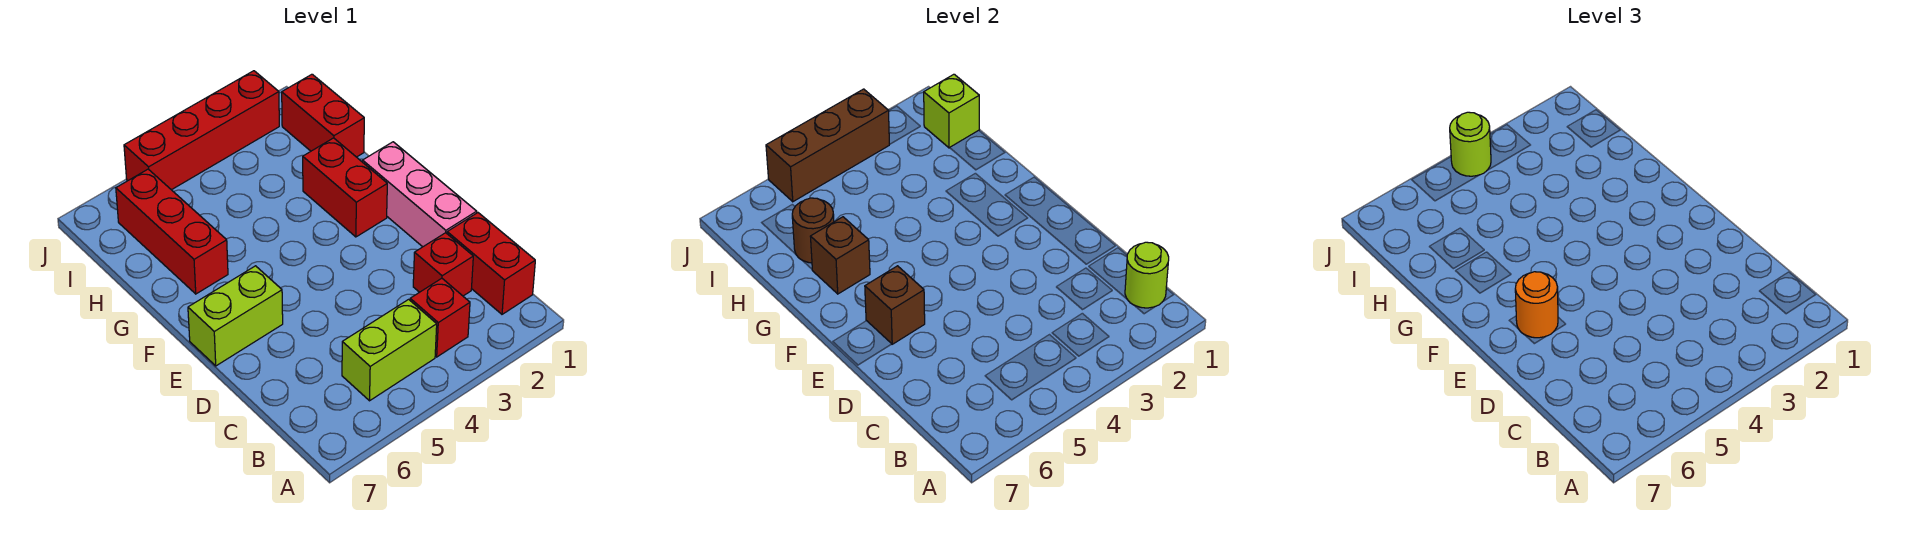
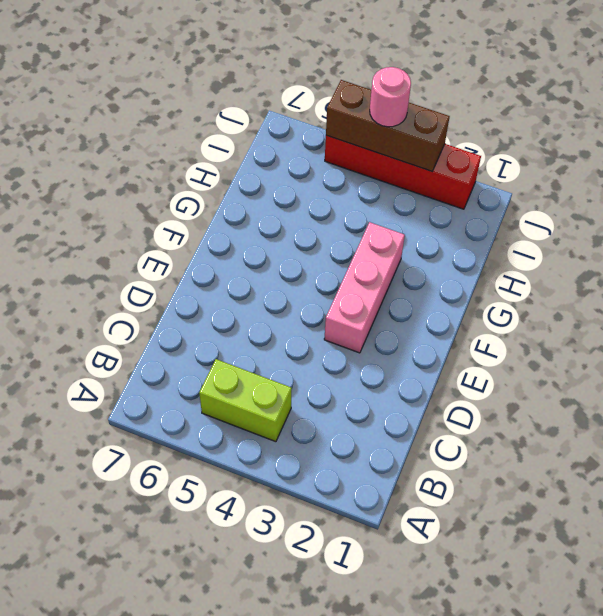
pink brick E3:G3 level 1 -> pink brick D1:F1 level 1
pink round brick J4 level 3 -> lime round brick J4 level 3
none -> red brick B1:C1 level 1
none -> red brick B3 level 1
none -> red brick C2 level 1

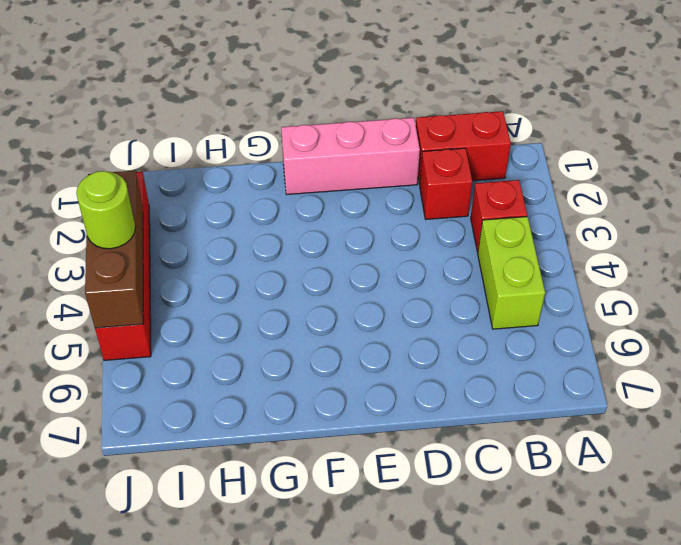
none -> lime brick E6:E7 level 1
none -> red brick F2:G2 level 1
none -> red brick G6:I6 level 1

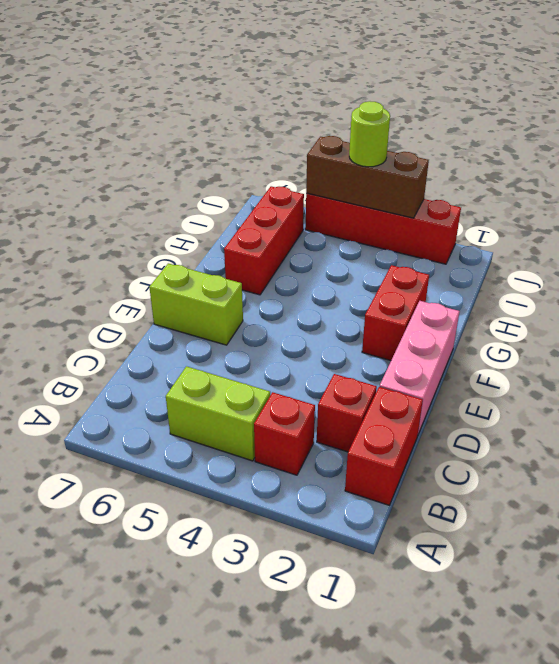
none -> red brick H1:I1 level 1
none -> lime round brick B1 level 2
none -> brown brick E6 level 2

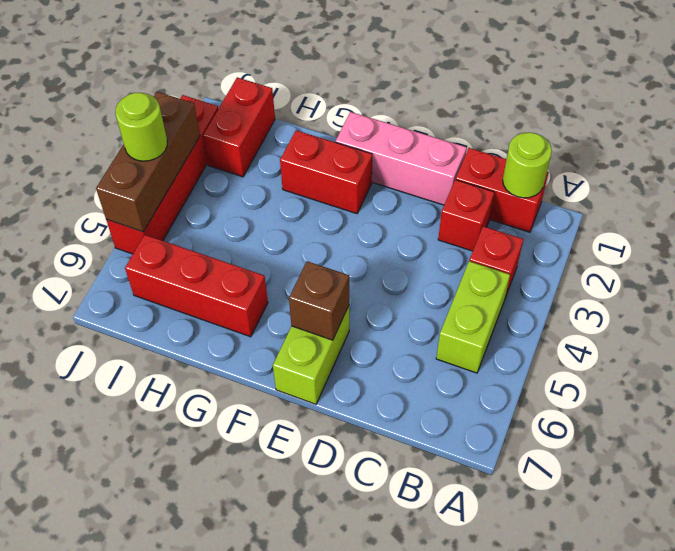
red brick I1:I2 level 1 -> red brick H1:I1 level 1
none -> brown brick G6 level 2
none -> brown round brick H6 level 2
none -> lime brick I1 level 2

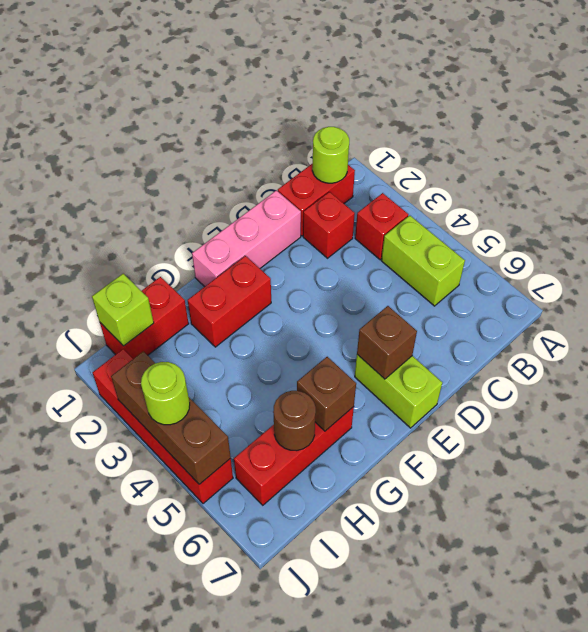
none -> orange round brick E6 level 3

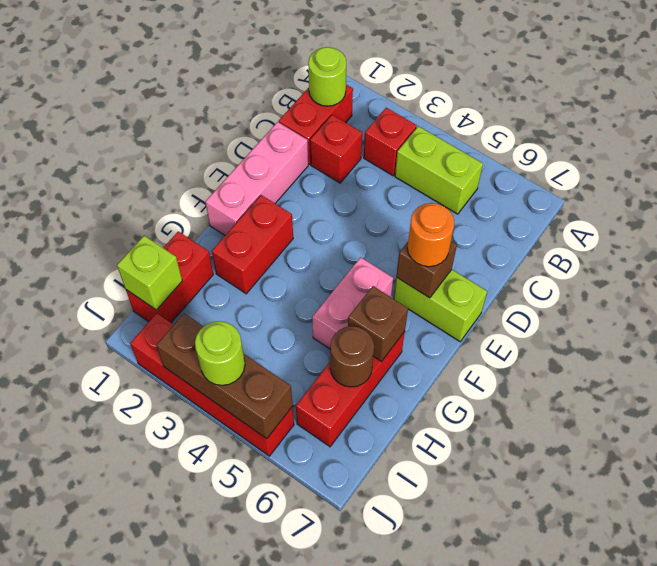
pink brick F5:G5 level 1 -> none

